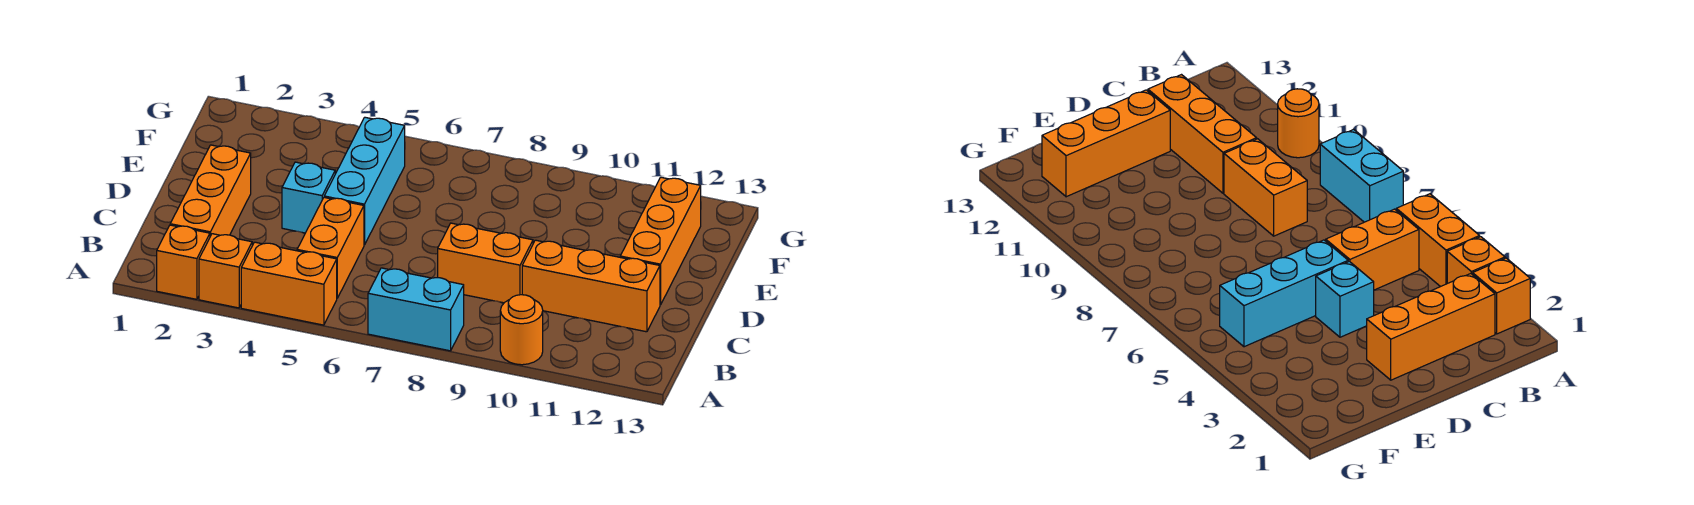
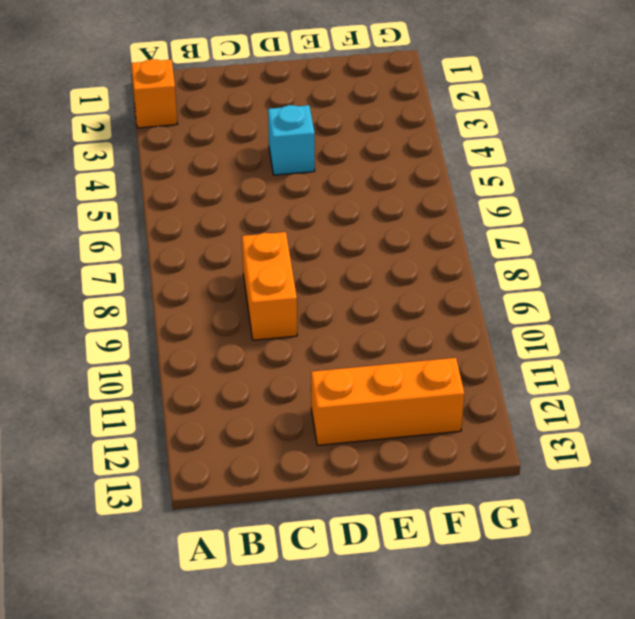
none -> orange brick A3 level 1
none -> orange brick A4:A5 level 1
none -> cyan brick A7:A8 level 1

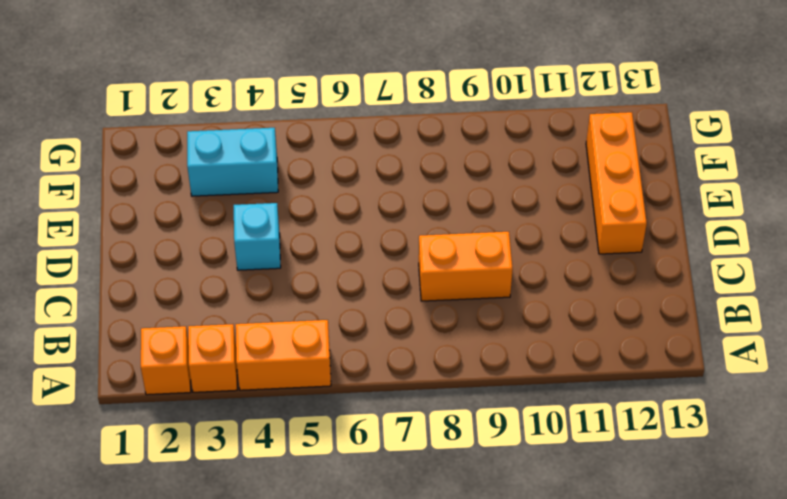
cyan brick F3:F4 level 1 -> cyan brick A7:A8 level 1
none -> orange round brick A10 level 1
none -> orange brick B2:D2 level 1
none -> orange brick B5:C5 level 1

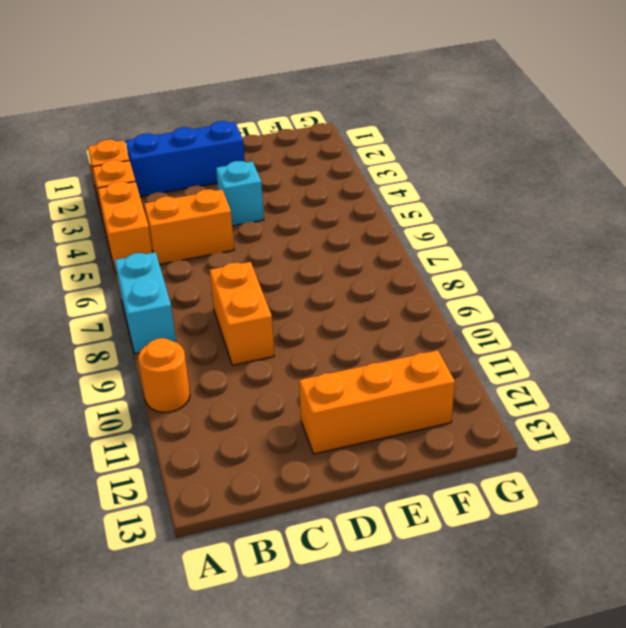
blue brick B2:D2 level 1 -> orange brick B2:D2 level 1
none -> orange brick C10:C12 level 1
none -> cyan brick D5:F5 level 1

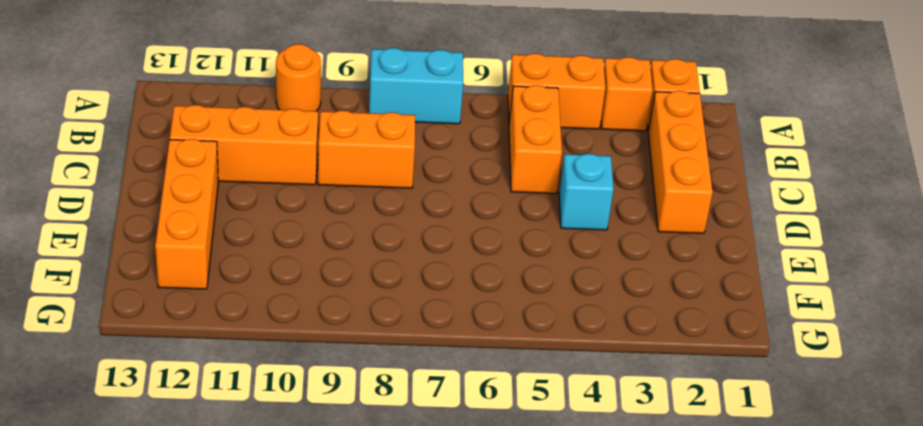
none -> cyan brick D5:F5 level 1

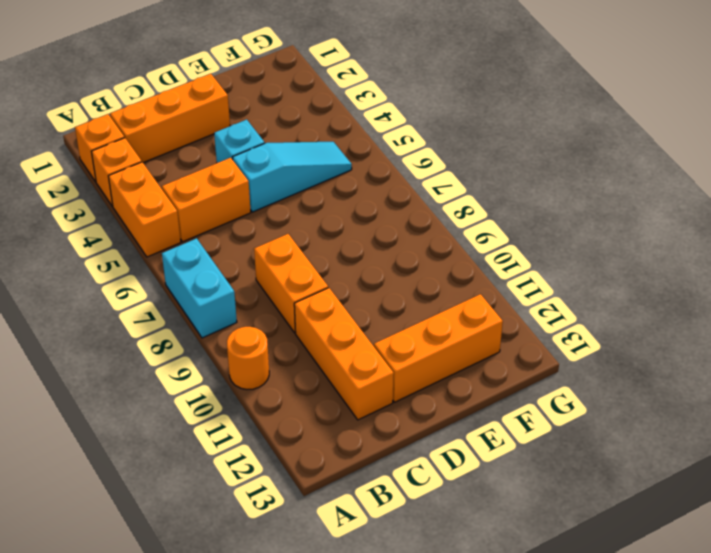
cyan slope D5:F5 level 1 top D -> cyan brick D5:F5 level 1

